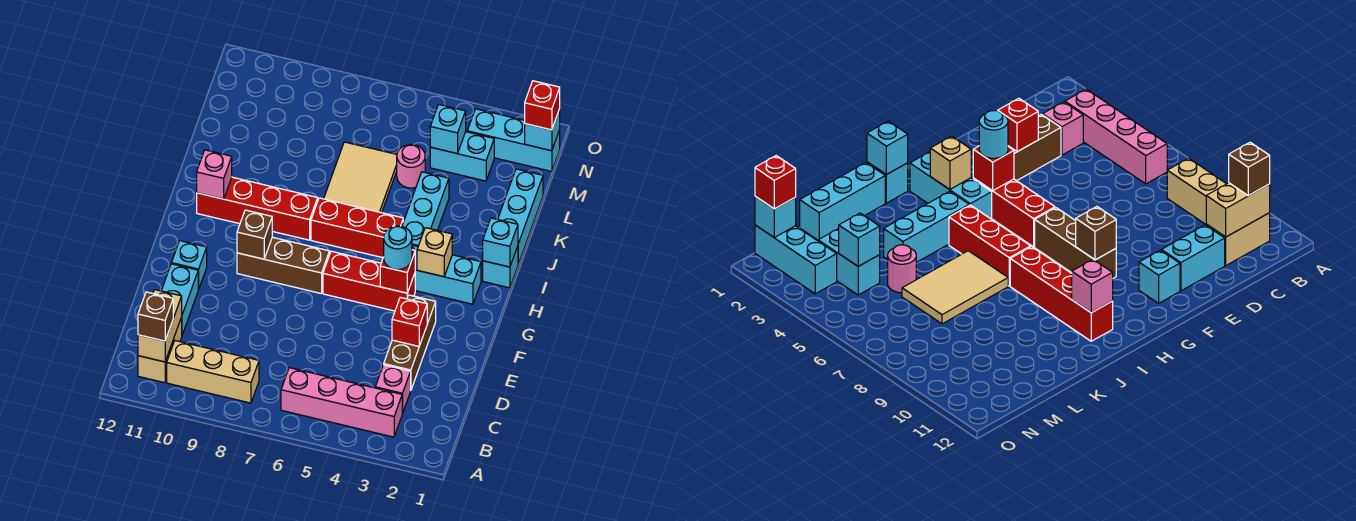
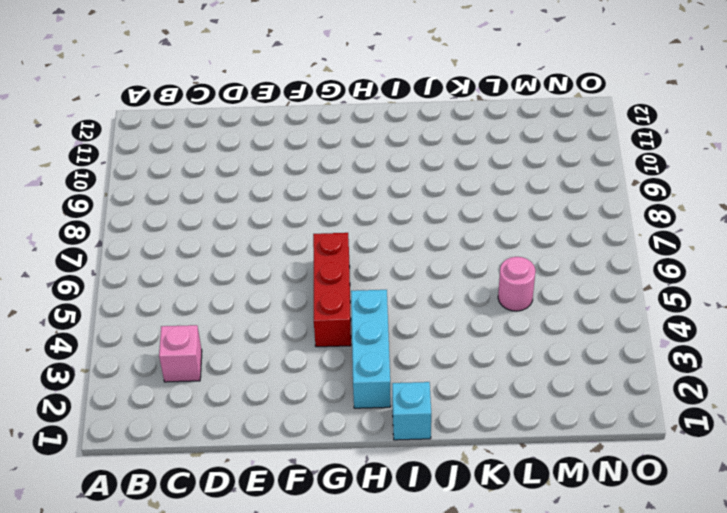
none -> pink brick B3:B6 level 1
none -> tan brick B8:B10 level 1
none -> tan brick B11:C11 level 1
none -> brown brick D3:F3 level 1

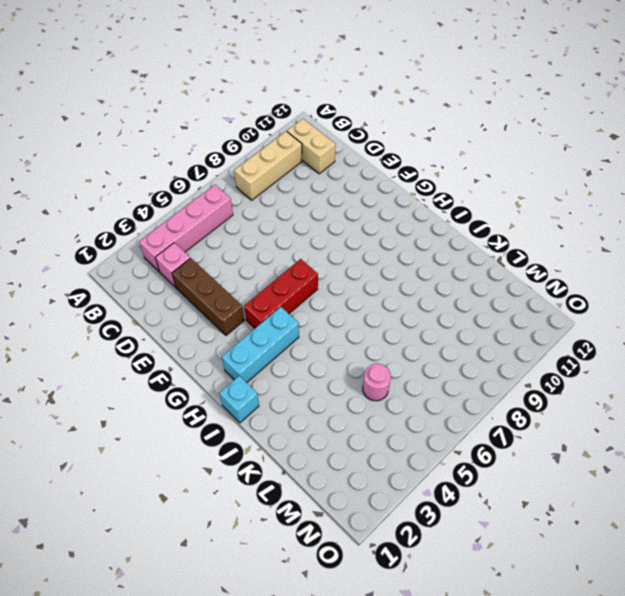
none -> cyan brick D11:E11 level 1
none -> cyan brick F11 level 1
none -> brown brick G7:G9 level 1
none -> cyan brick I4:K4 level 1

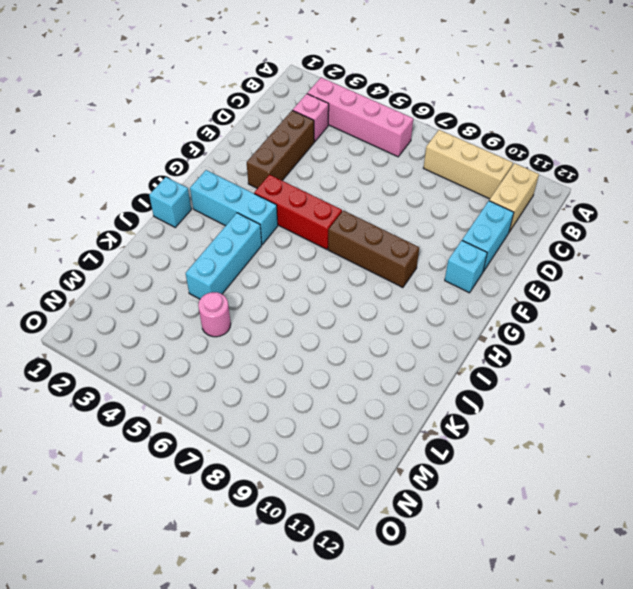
none -> red brick I5:I7 level 1
none -> red brick I8:I11 level 1
none -> cyan brick J1:L1 level 1
none -> tan tile J6:L7 level 1

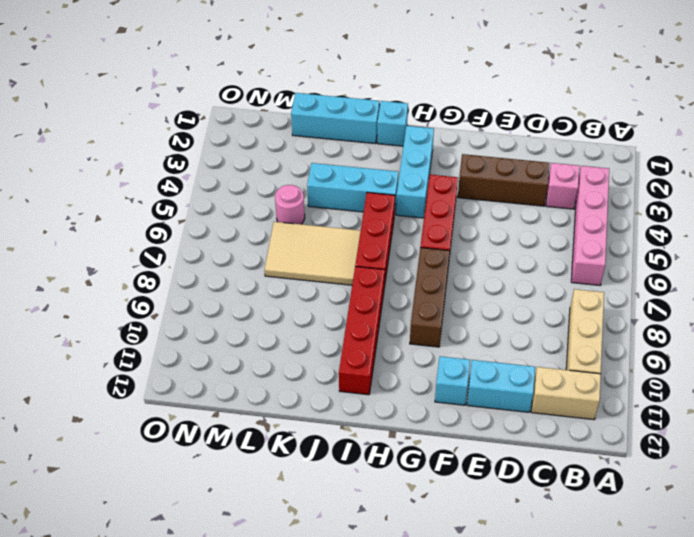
none -> cyan brick M3:M4 level 1
none -> cyan brick N1:N3 level 1
none -> tan brick B11:C11 level 2
none -> red brick E3 level 2

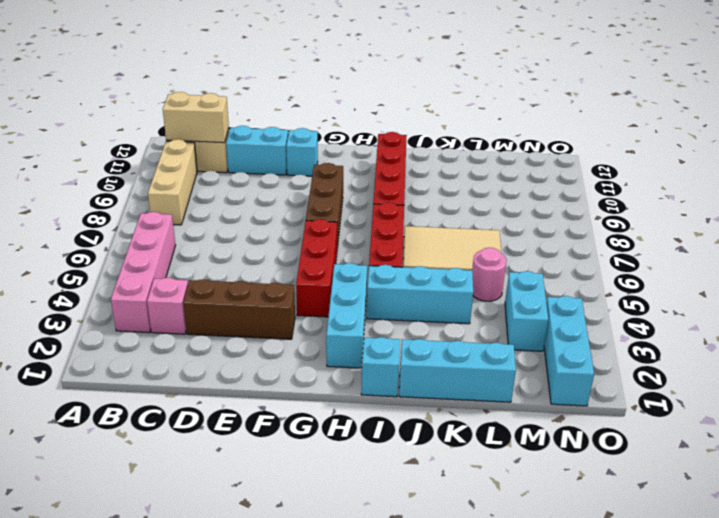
none -> red brick E3 level 2
none -> red brick G4 level 2
none -> brown brick G9 level 2
none -> tan brick H3 level 2

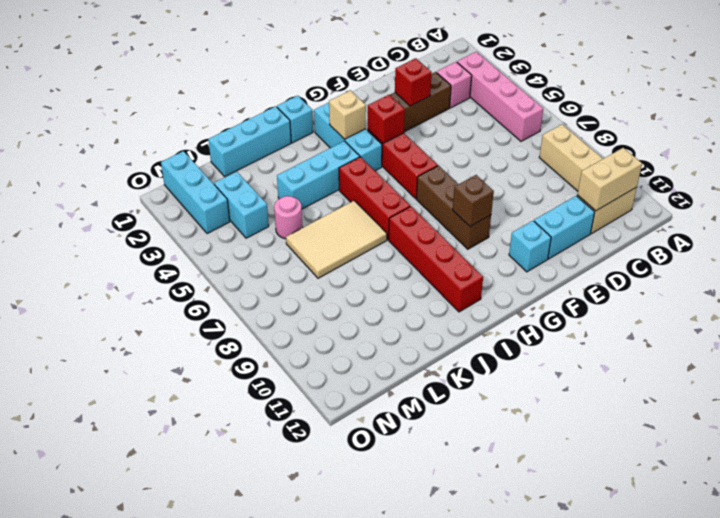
none -> cyan brick I1 level 2
none -> pink brick I11 level 2
none -> cyan brick M4 level 2
none -> cyan brick N1 level 2

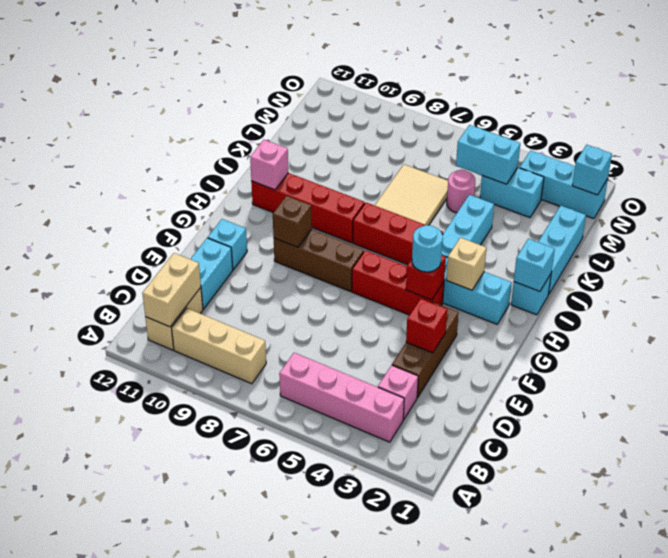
cyan brick M4:M5 level 2 -> cyan brick M4 level 2
none -> brown brick B11 level 3
none -> red brick N1 level 3

